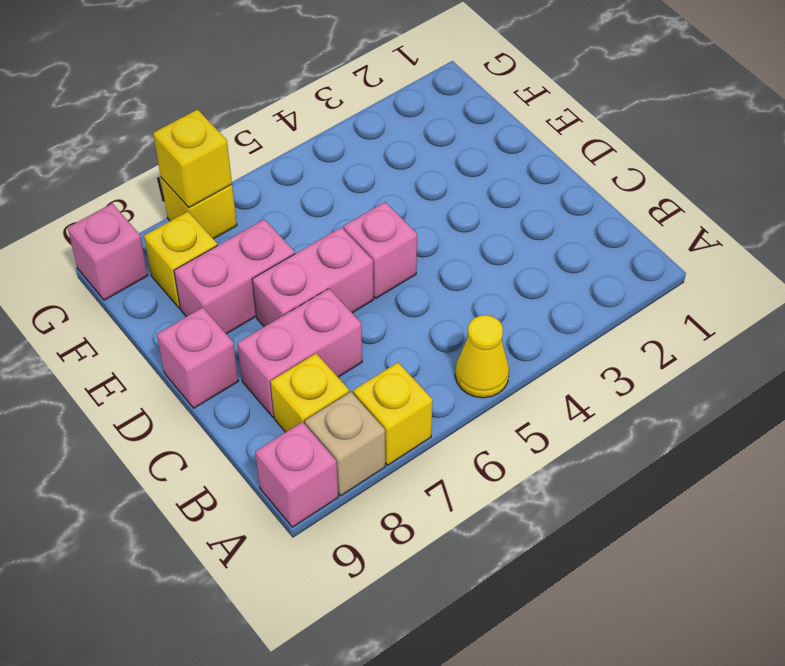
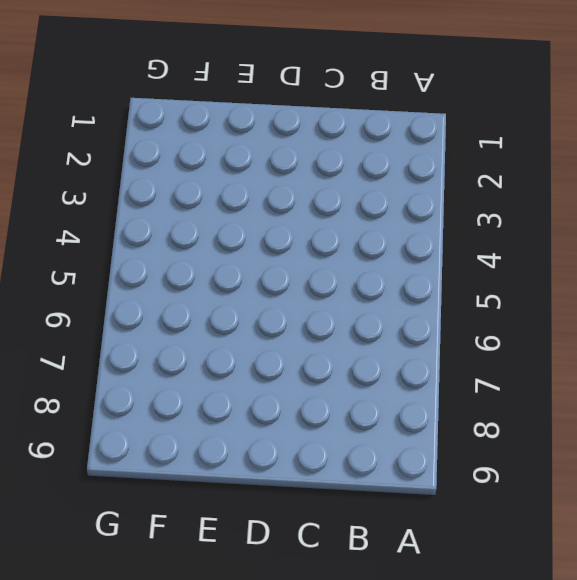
none -> yellow cone A5 level 1
none -> yellow brick A7 level 1
none -> tan brick A8 level 1

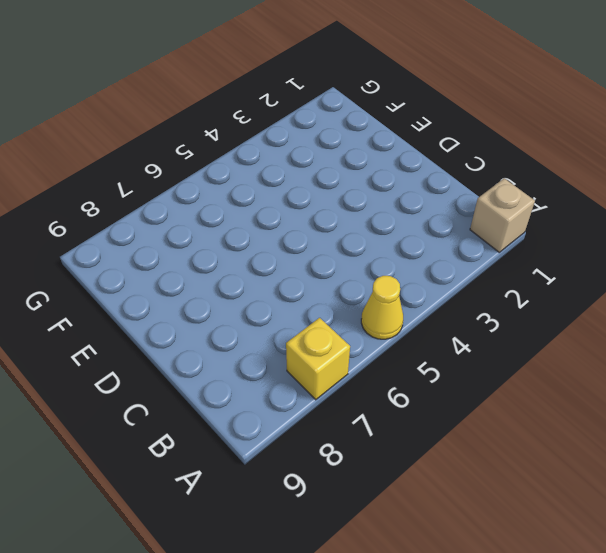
tan brick A1 level 1 -> tan brick A8 level 1
none -> pink brick A9 level 1
none -> yellow brick B8 level 1
none -> pink brick C7:C8 level 1

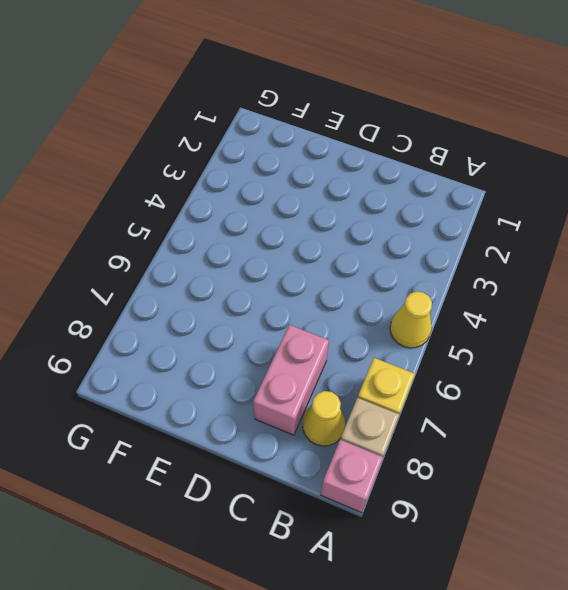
yellow cone B8 level 1 -> yellow brick B8 level 1
none -> pink brick D5 level 1
none -> pink brick D6:D7 level 1
none -> pink brick D9 level 1

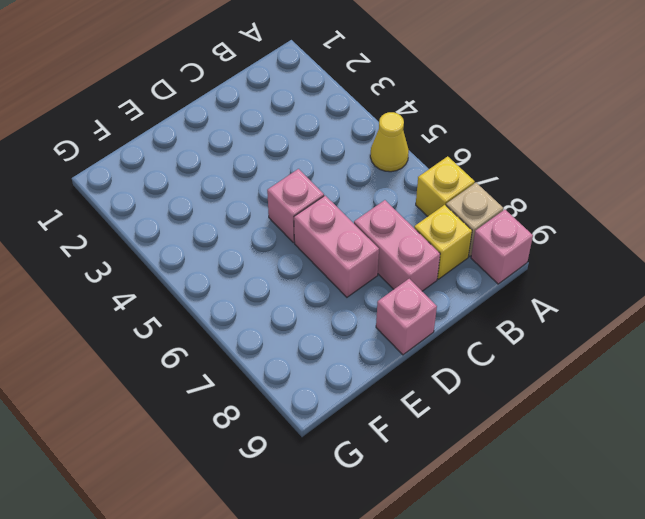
none -> pink brick E7:E8 level 1
none -> yellow brick F8 level 1
none -> yellow brick G7 level 1

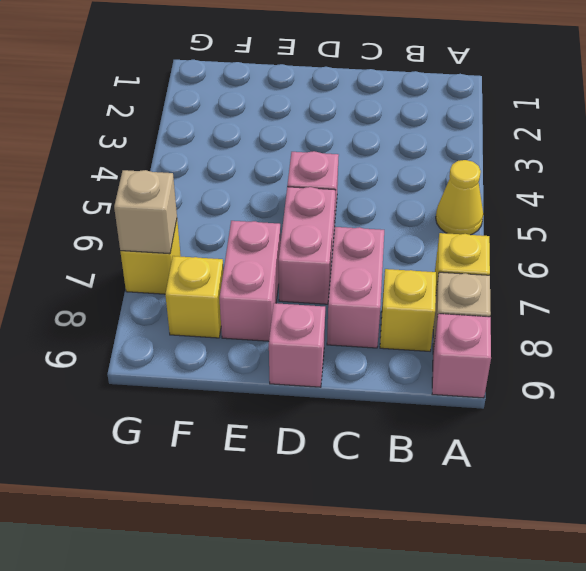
tan brick G7 level 2 -> yellow brick G7 level 2
none -> pink brick G9 level 1

